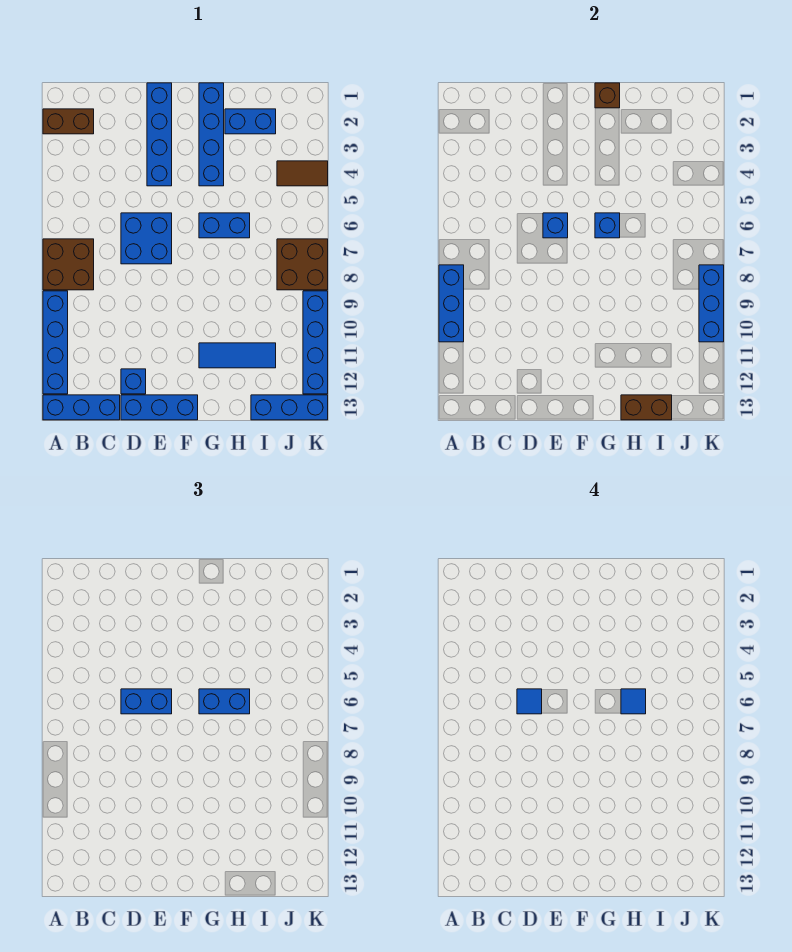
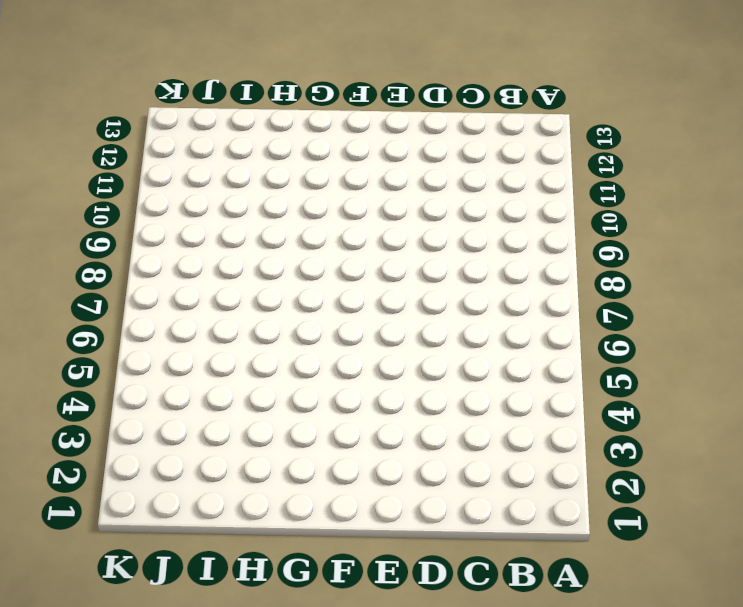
none -> brown brick A2:B2 level 1
none -> brown brick A7:B8 level 1
none -> blue brick A9:A12 level 1

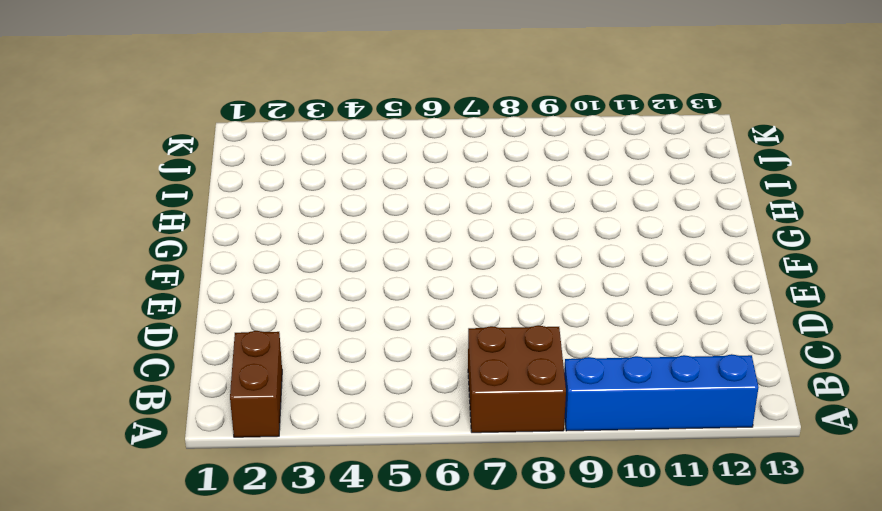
none -> blue brick A13:C13 level 1
none -> blue brick D6:E7 level 1
none -> blue brick D12 level 1

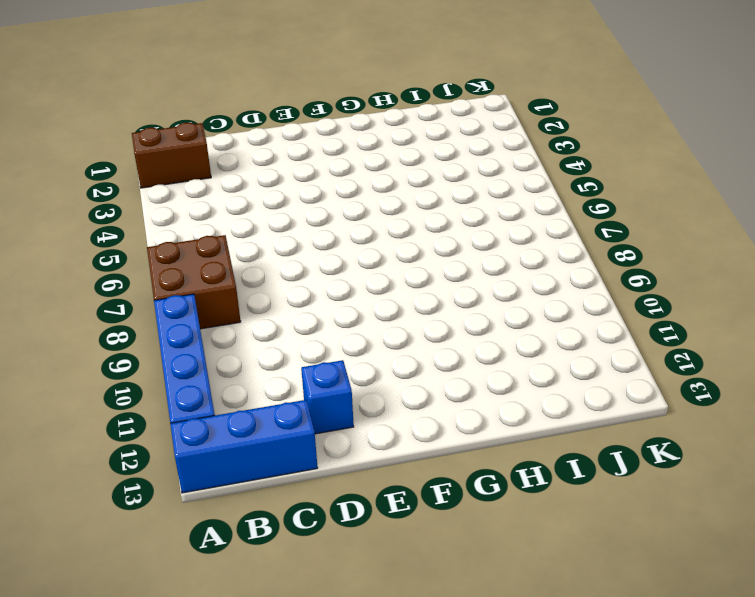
none -> blue brick D6:E7 level 1
none -> blue brick D13:F13 level 1
none -> blue brick E1:E4 level 1

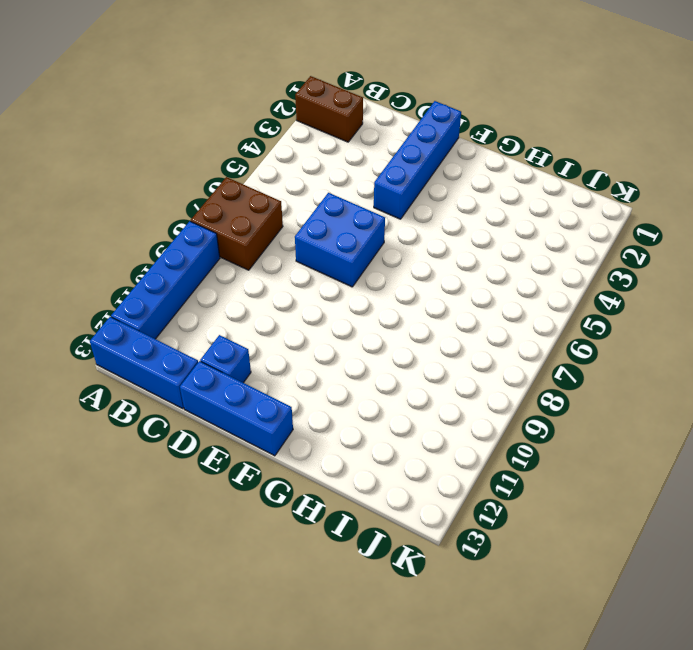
none -> blue brick G1:G4 level 1
none -> blue brick G6:H6 level 1
none -> blue tile G11:I11 level 1

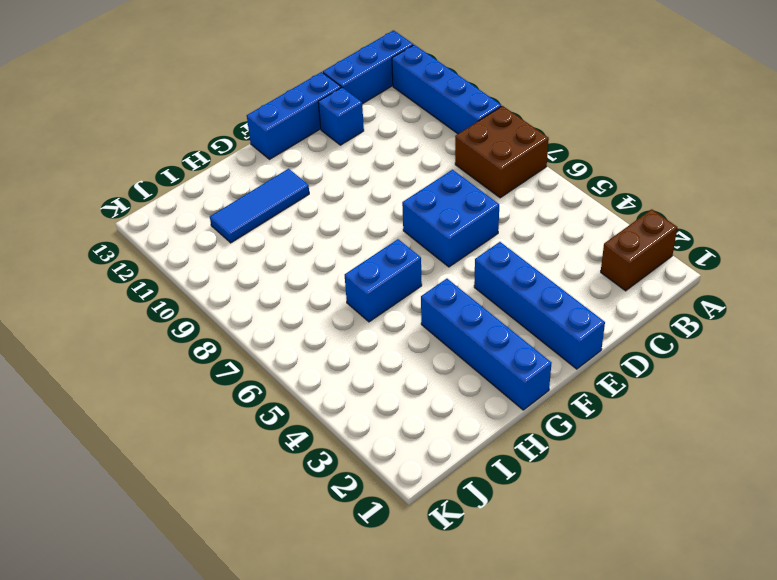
none -> blue brick H2:I2 level 1
none -> blue brick I13:K13 level 1
none -> brown tile J4:K4 level 1

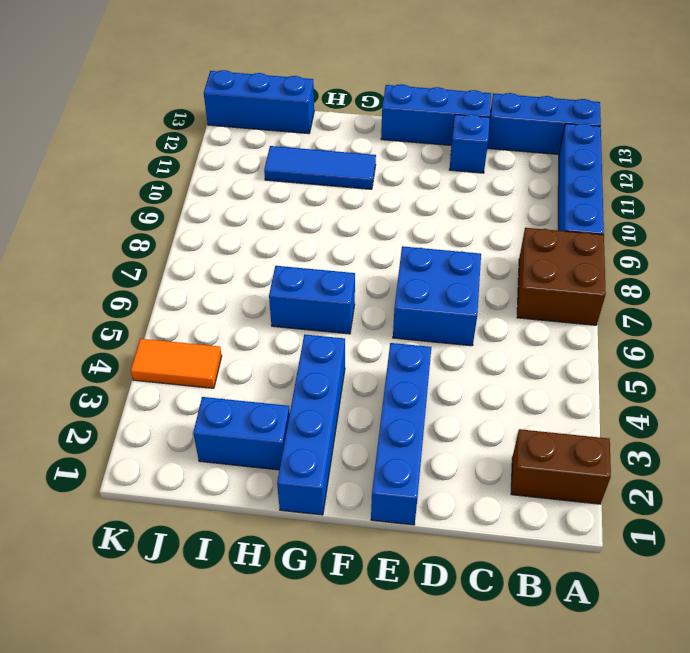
orange tile J4:K4 level 1 -> brown tile J4:K4 level 1
none -> brown brick J7:K8 level 1
none -> blue brick K9:K12 level 1
none -> blue brick A8:A10 level 2

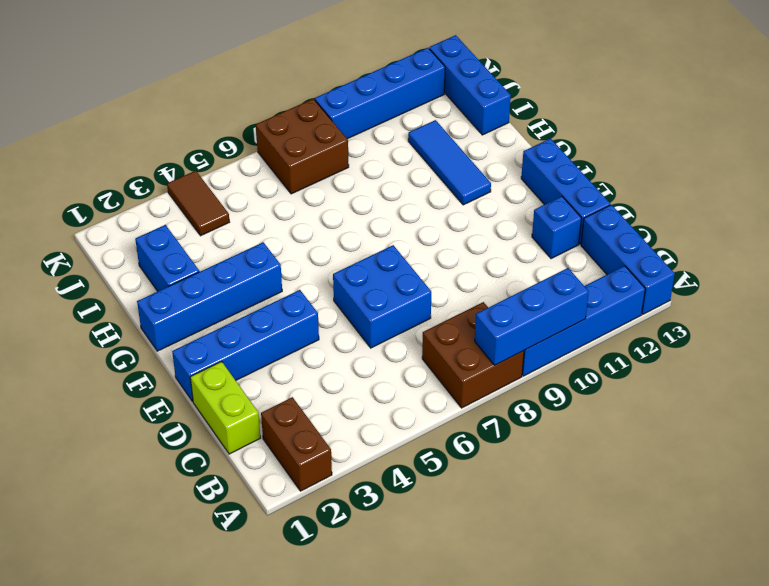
lime brick C1:D1 level 1 -> none
none -> blue brick G6:H6 level 1
none -> blue brick E6 level 2
none -> brown brick G1 level 2

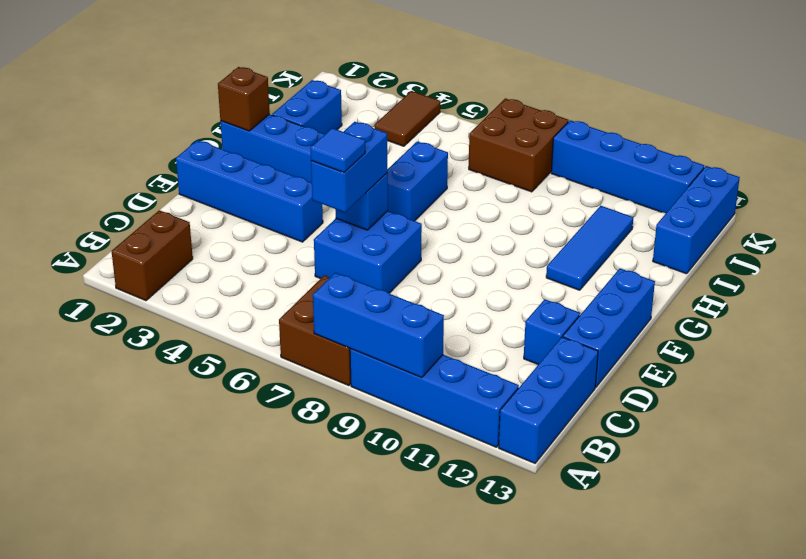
none -> blue brick G6 level 2
none -> brown brick H13:I13 level 2
none -> blue brick K8:K10 level 2

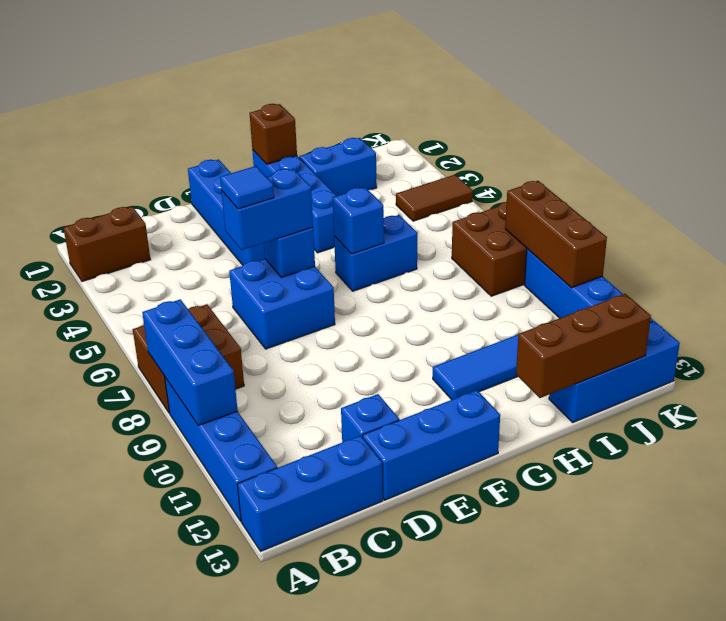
brown brick H13:J13 level 2 -> brown brick H13:I13 level 2
brown brick K8:K10 level 2 -> blue brick K8:K10 level 2
none -> blue brick G6:H6 level 3
none -> blue tile H6 level 4

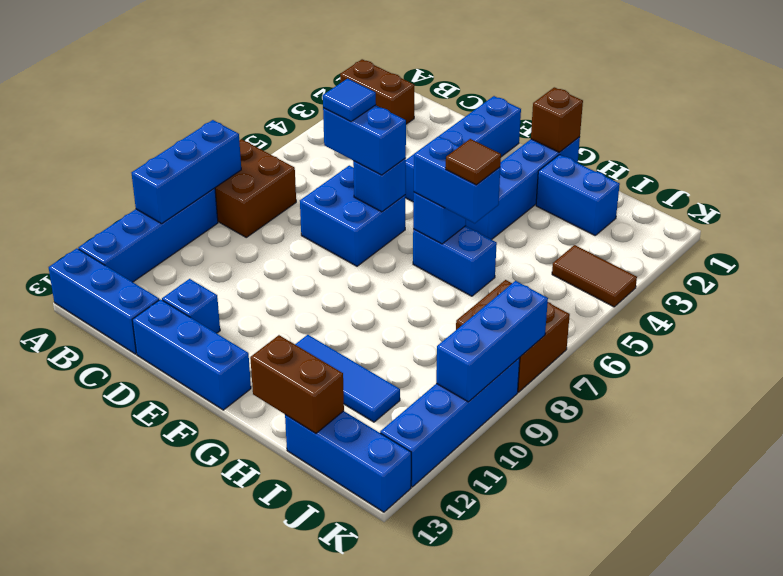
brown tile H6 level 4 -> blue tile H6 level 4

